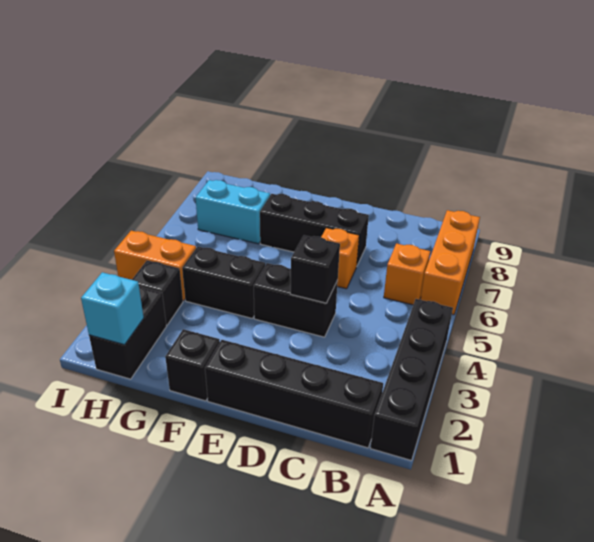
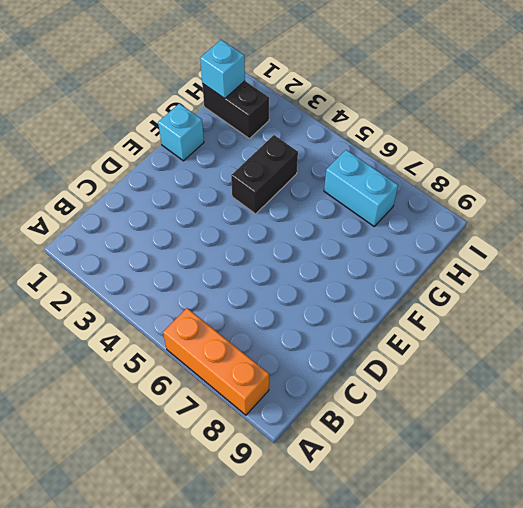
cyan brick F1 level 1 -> black brick F1 level 1
cyan brick H6:H7 level 1 -> cyan brick G7:H7 level 1
none -> black brick A1:A4 level 1
none -> black brick B1:E1 level 1
none -> orange brick B6 level 1

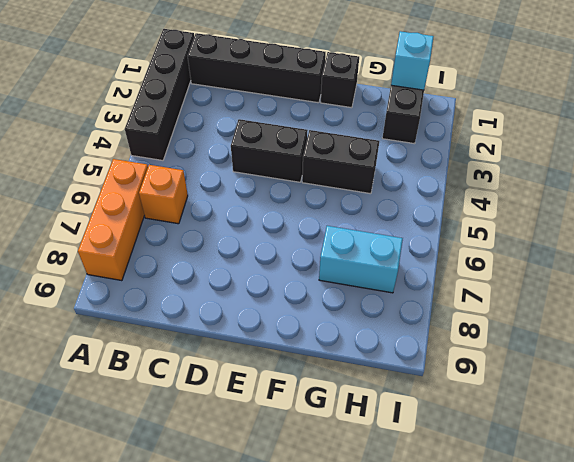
none -> orange brick D6 level 1
none -> black brick D7:F7 level 1
none -> black brick H3 level 1

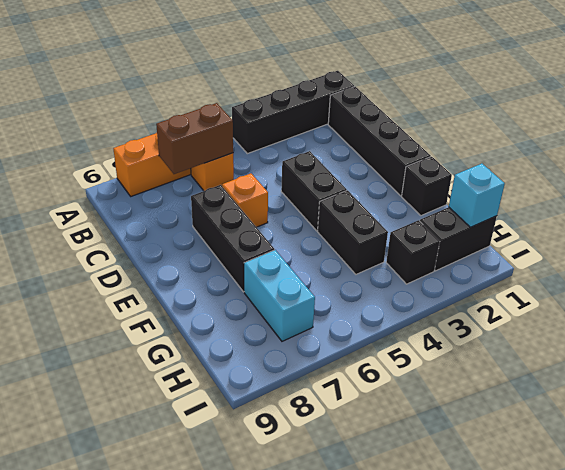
brown brick B6:B7 level 2 -> none
none -> orange brick H4:I4 level 1
none -> black brick D4 level 2

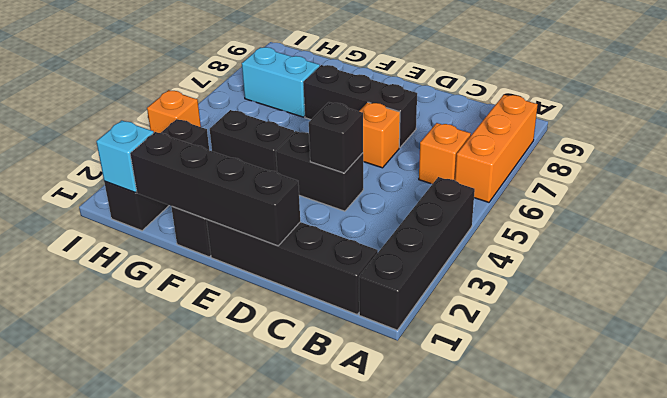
black brick D1:G1 level 2 -> none
orange brick I4 level 1 -> orange brick H4:I4 level 1

